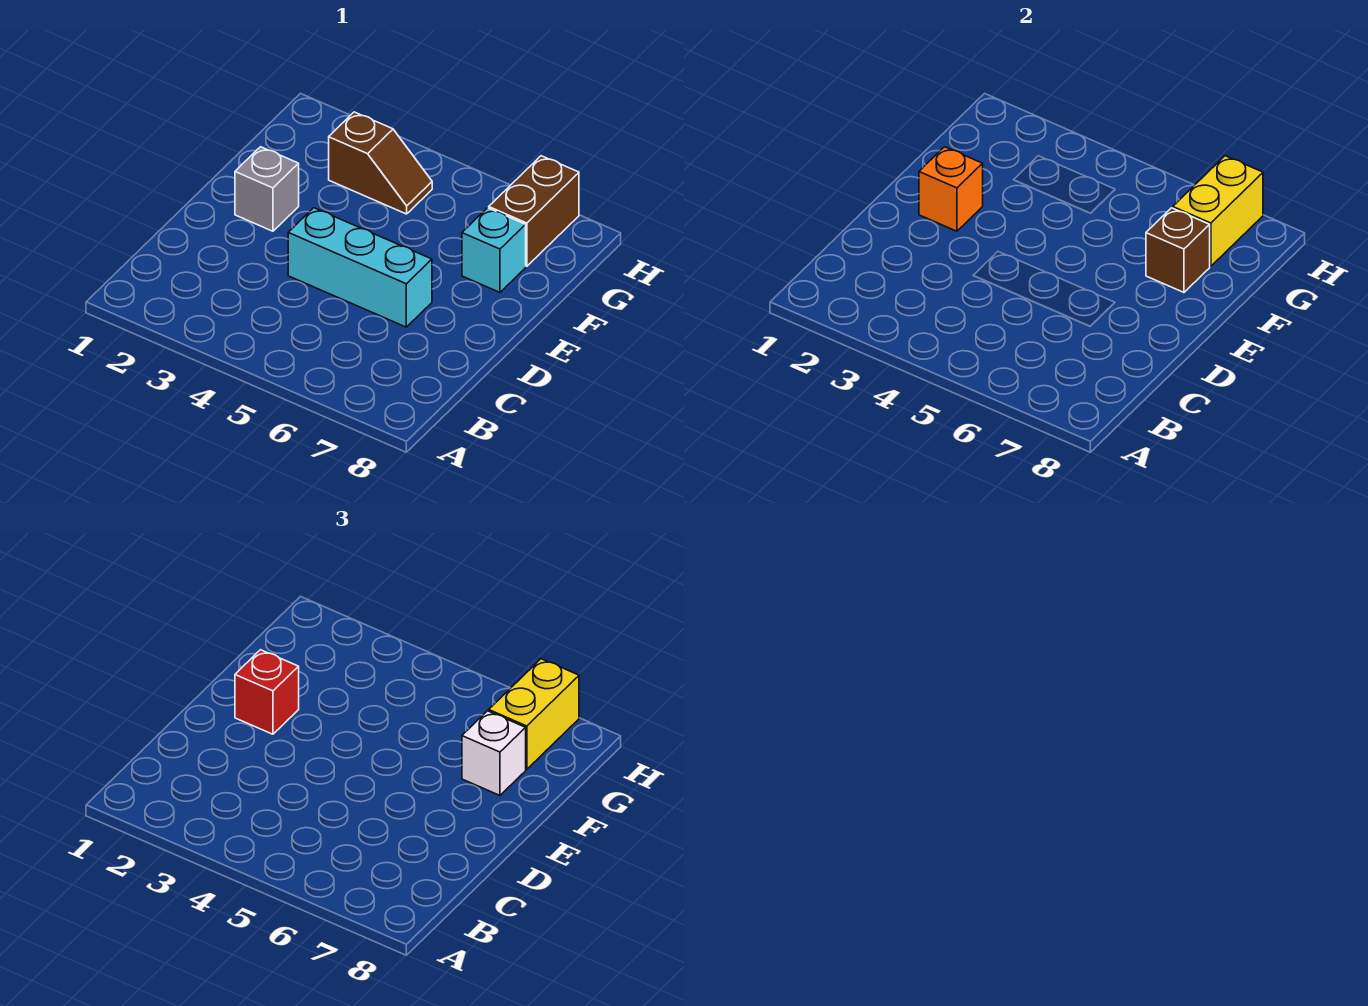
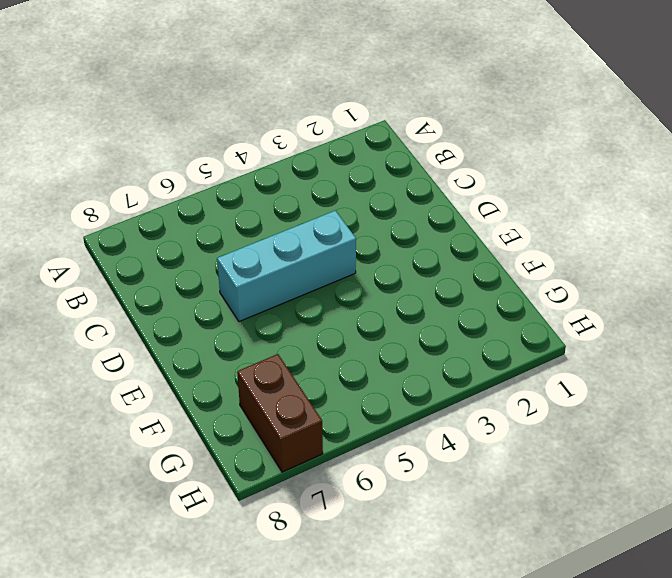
none -> grey brick E2 level 1
none -> cyan brick F7 level 1

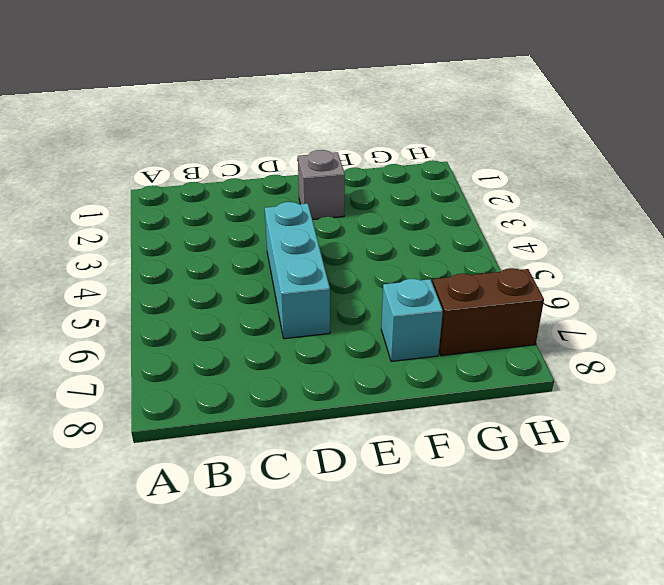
none -> brown slope G3:G4 level 1 top 3
none -> orange brick E2 level 2

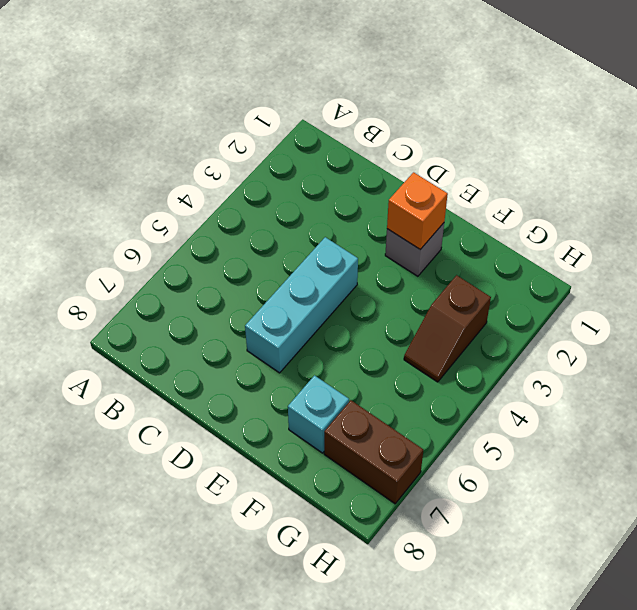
none -> brown brick F7 level 2
none -> yellow brick G7:H7 level 2

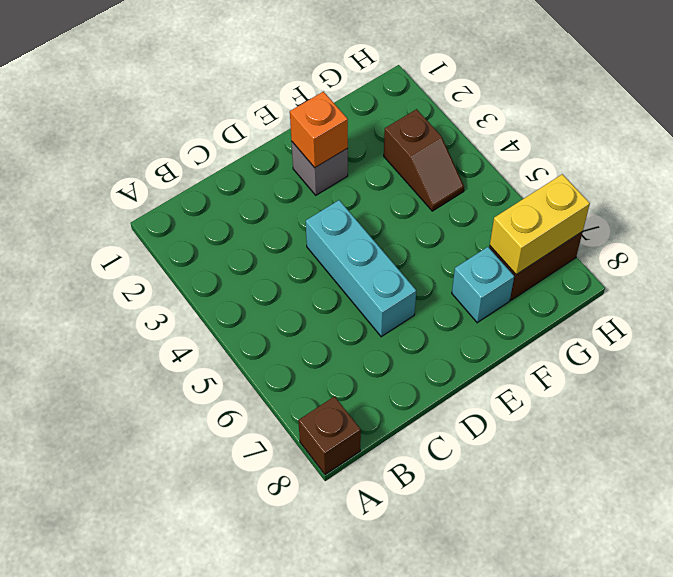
brown brick A8 level 1 -> brown brick F7 level 2
none -> red brick E2 level 3
none -> white brick F7 level 3

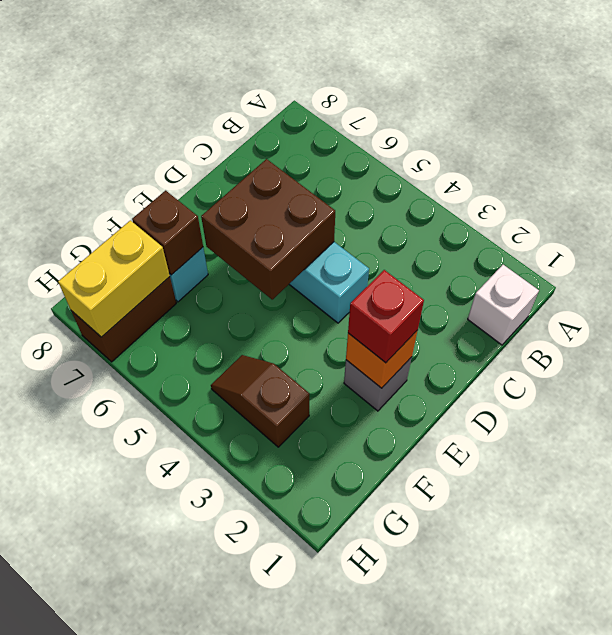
white brick B1 level 1 -> white brick F7 level 3
brown brick D5:E6 level 2 -> none
none -> yellow brick G7:H7 level 3

